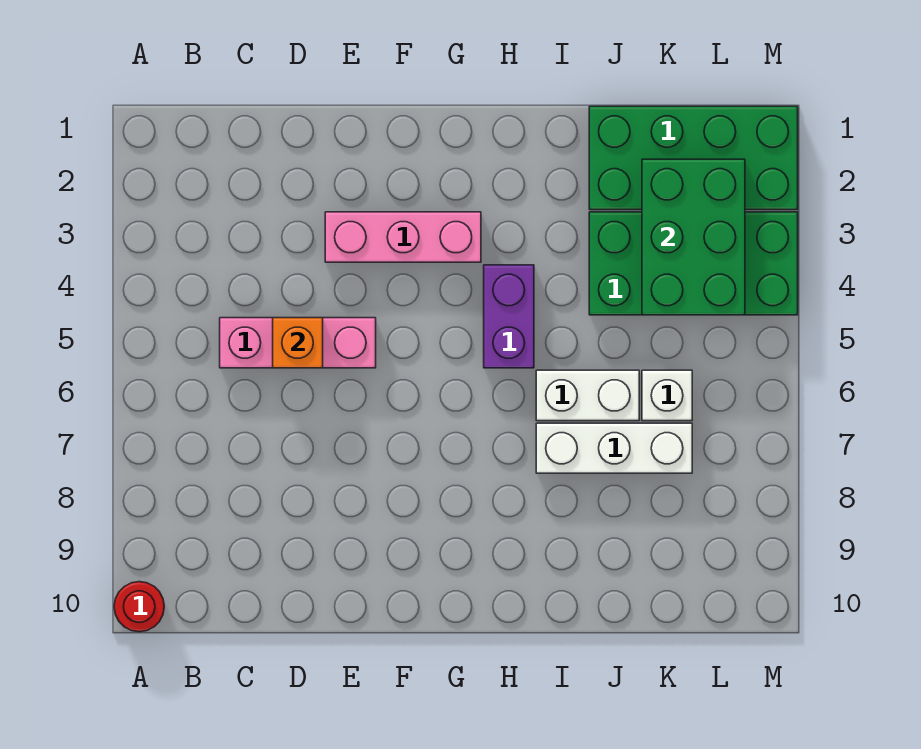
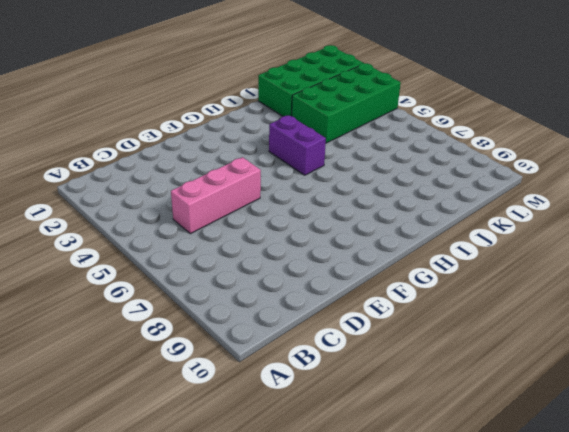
none -> red round brick A10 level 1
none -> pink brick E3:G3 level 1

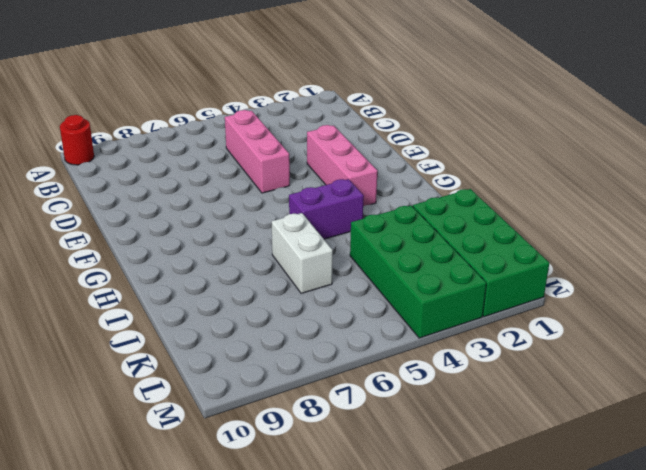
none -> white brick I7:K7 level 1
none -> white brick K6 level 1

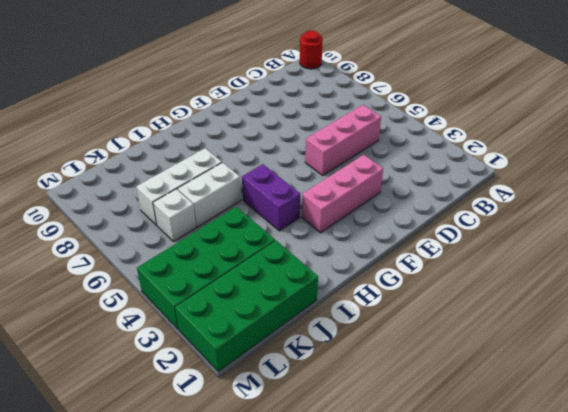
none -> orange brick D5 level 2
none -> green brick K2:L4 level 2

